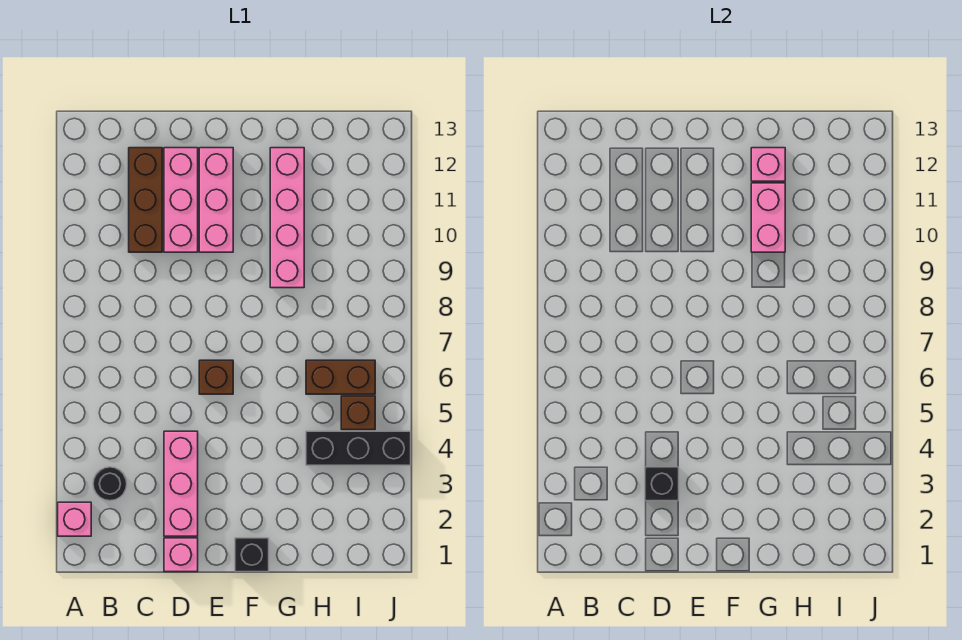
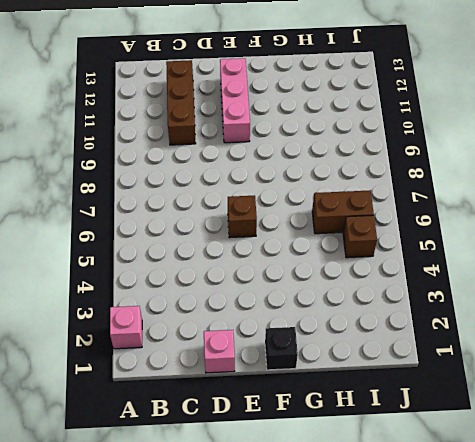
none -> black round brick B3 level 1
none -> pink brick D2:D4 level 1
none -> pink brick D10:D12 level 1

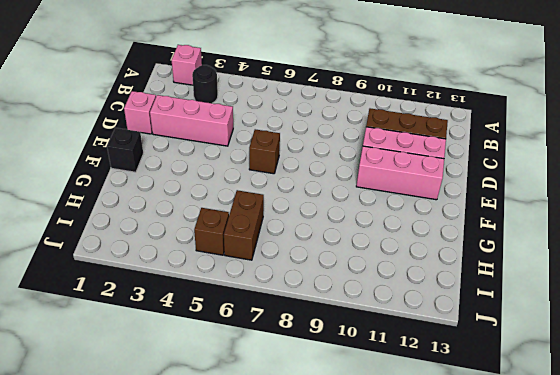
none -> pink brick G9:G12 level 1
none -> black brick H4:J4 level 1
none -> black brick D3 level 2

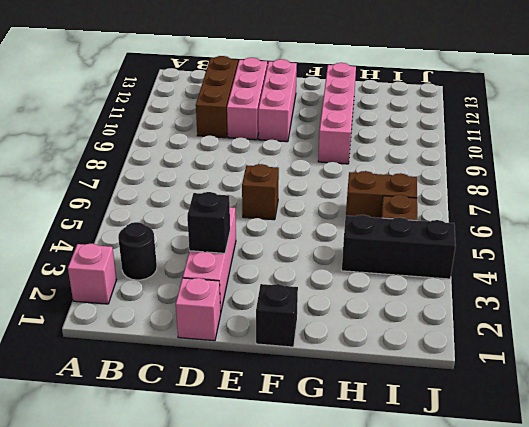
none -> pink brick G10:G11 level 2
none -> pink brick G12 level 2

